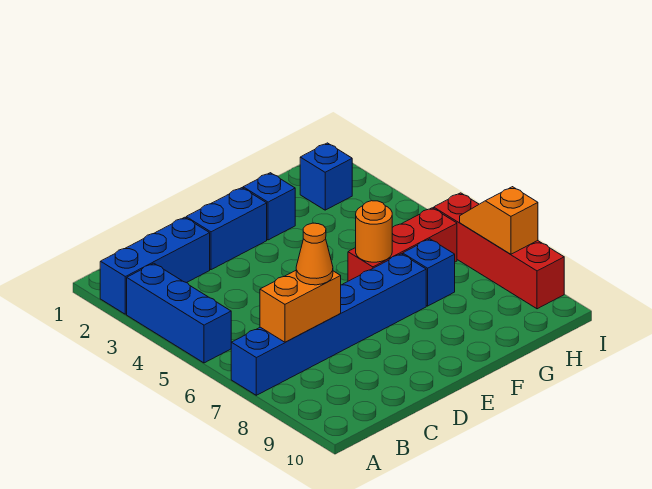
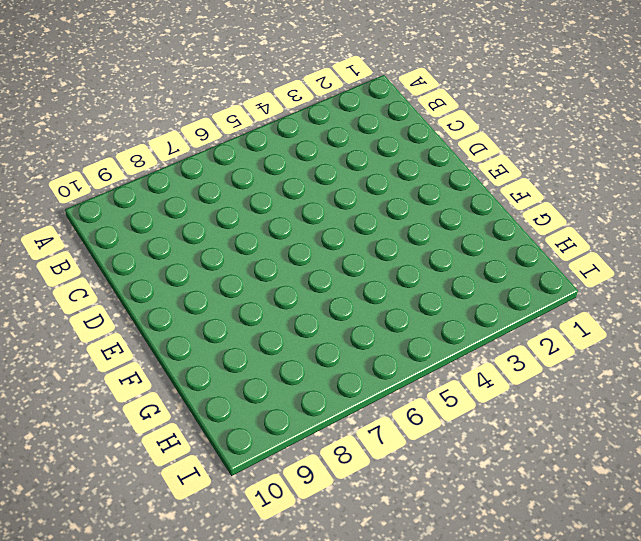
none -> blue brick A2:C2 level 1
none -> blue brick A3:A5 level 1
none -> blue brick A7:F7 level 1

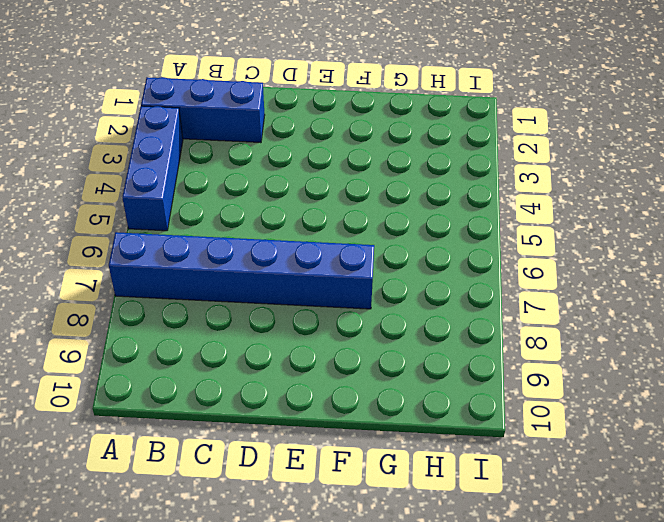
none -> blue brick D2:E2 level 1
none -> blue brick F2 level 1
none -> red brick F6:H6 level 1

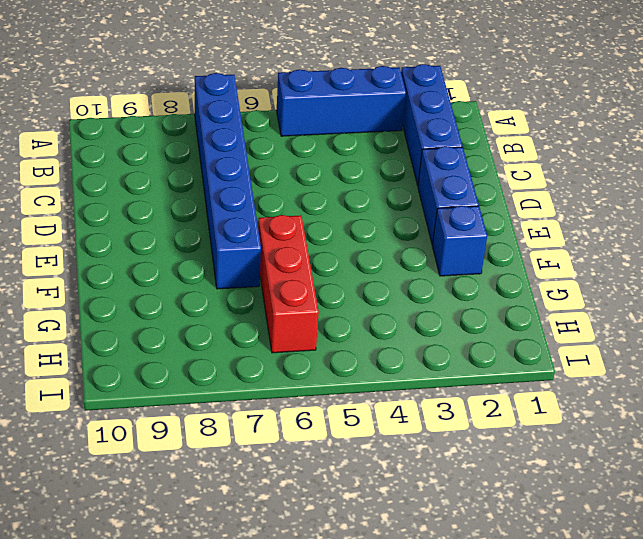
none -> blue brick G7 level 1
none -> blue brick H2 level 1
none -> red brick I6:I9 level 1

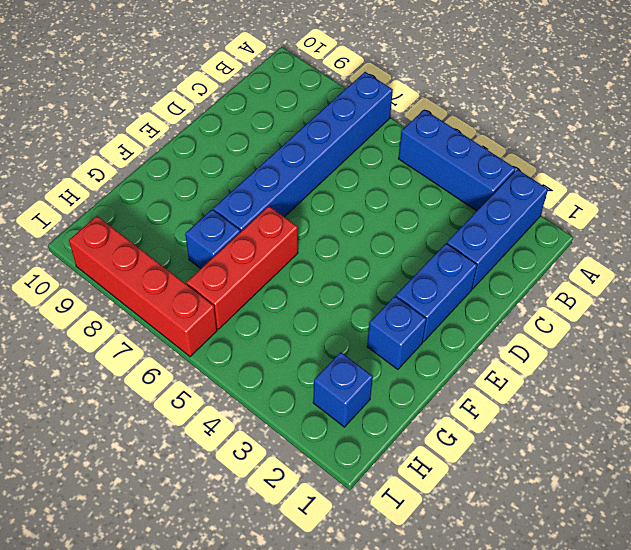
none -> orange brick B7:C7 level 2
none -> orange round brick F6 level 2
none -> orange slope I7:I8 level 2 top 8

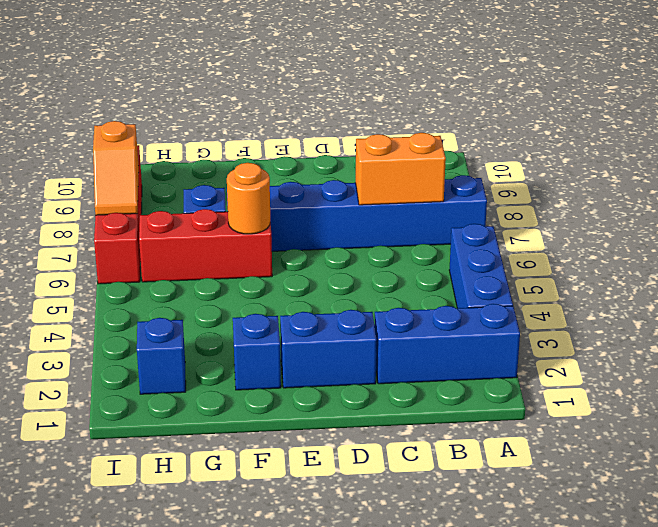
none -> orange cone C7 level 3

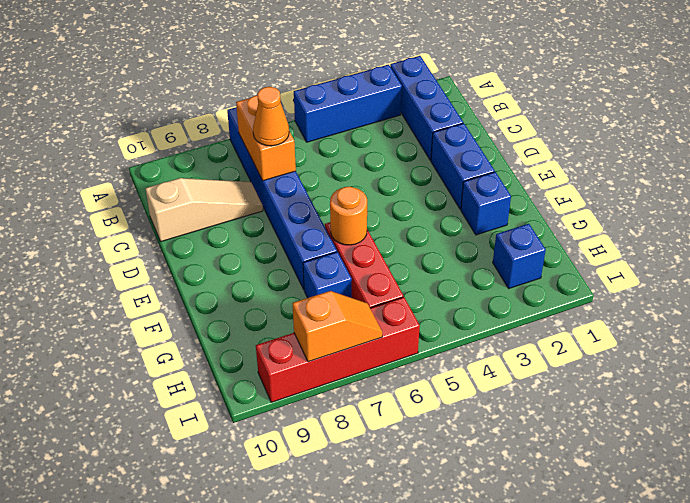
tan slope C8:C10 level 1 top 10 -> none

